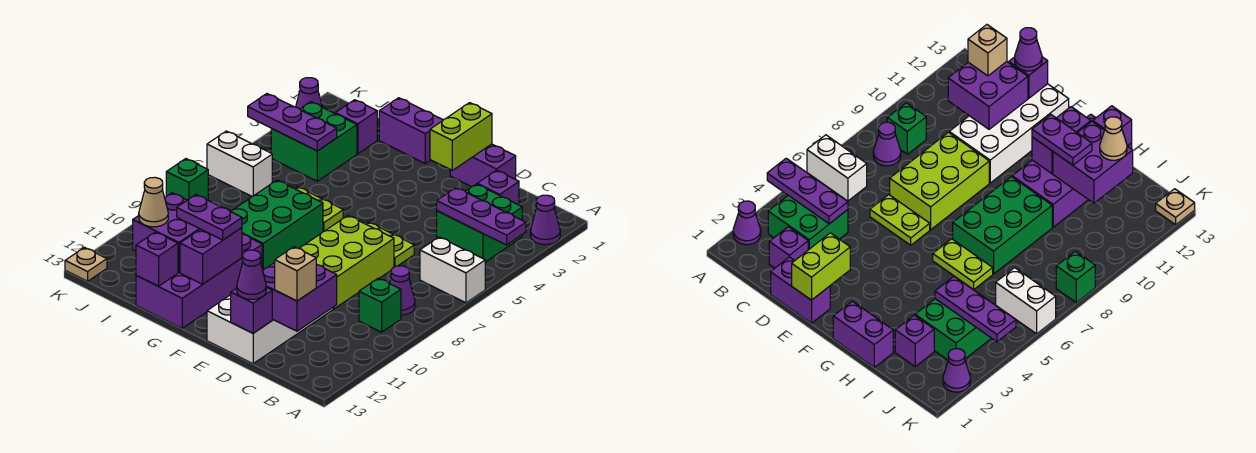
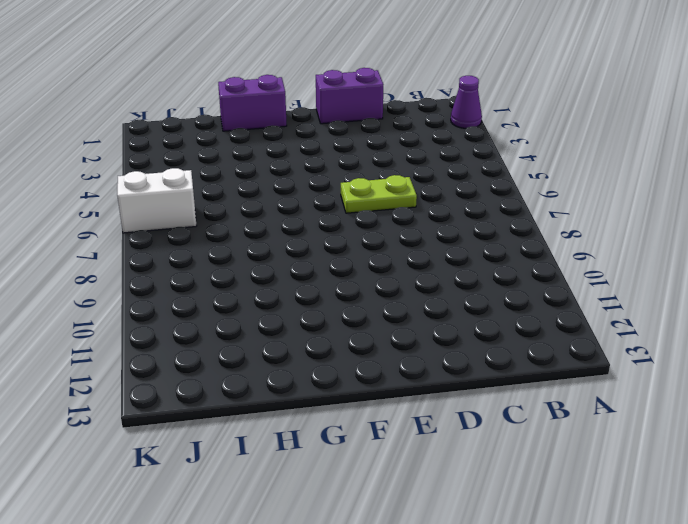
none -> white brick A6:B6 level 1
none -> green brick B3:C4 level 1
none -> purple cone B8 level 1
none -> green brick B9 level 1

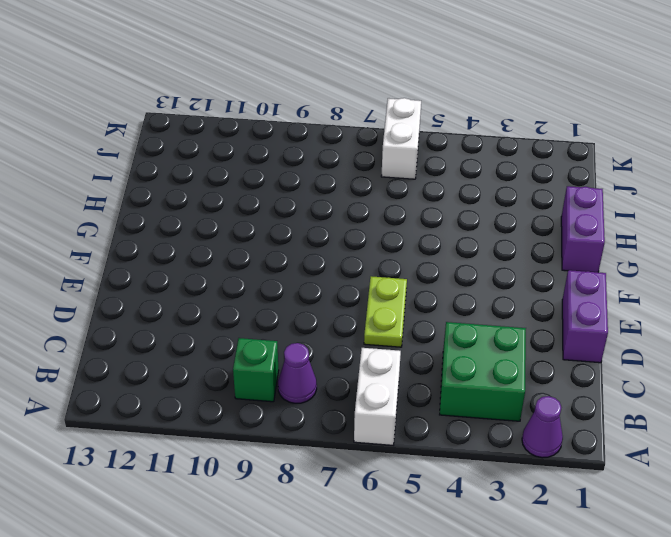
none -> purple brick C2 level 1
none -> lime brick D7:E9 level 1
none -> white brick D10:E13 level 1
none -> lime plate G6:H6 level 1

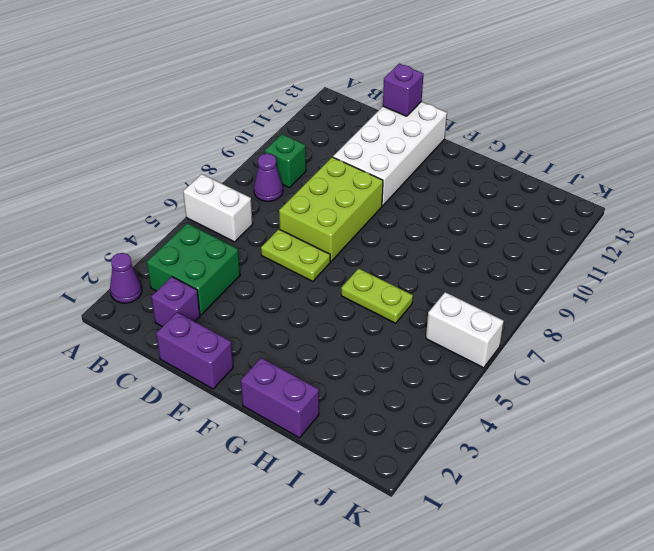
none -> green brick G7:H9 level 1
none -> purple brick G10:H13 level 1
none -> purple brick I2 level 1
none -> green brick I3:J4 level 1

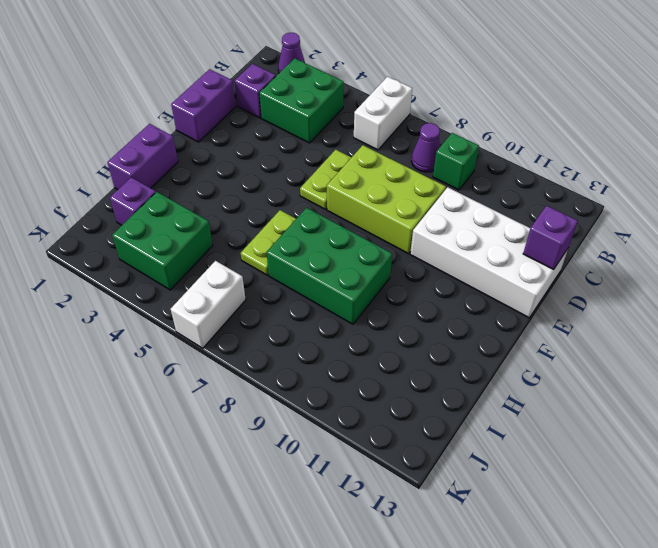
none -> purple brick G10:H13 level 1
none -> purple cone K2 level 1
none -> green brick K8 level 1
none -> tan plate K13 level 1

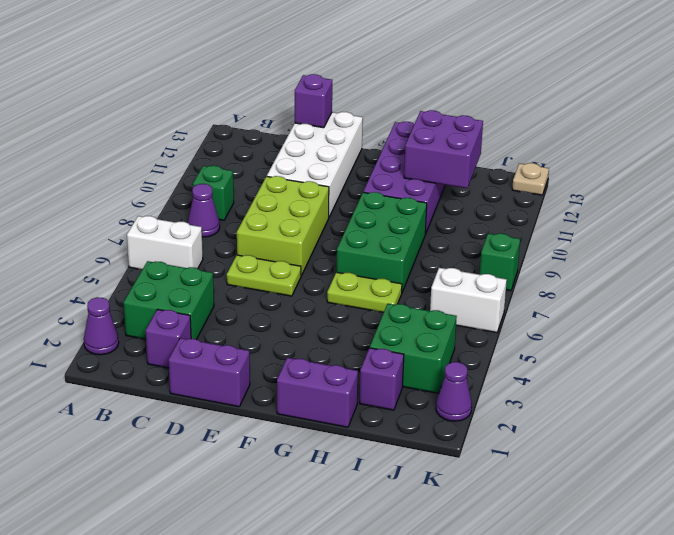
none -> purple plate A4:C4 level 2
none -> purple brick C11:D12 level 2
none -> lime brick E1:E2 level 2
none -> purple brick G11:G12 level 2

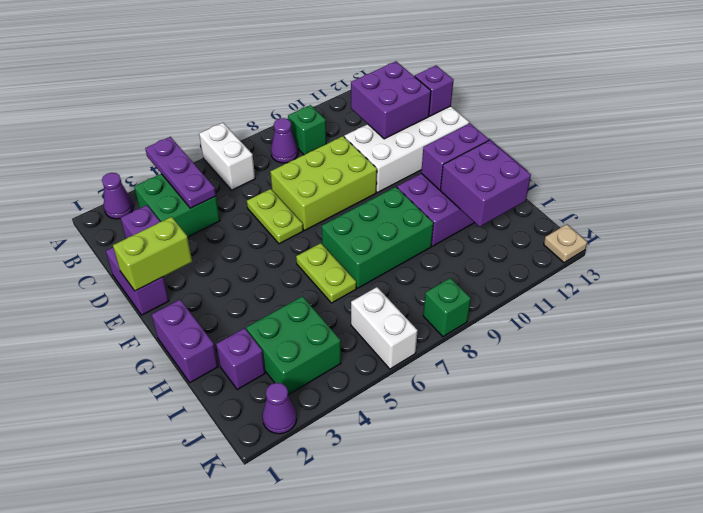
none -> purple brick H13 level 2
none -> purple plate I4:K4 level 2
none -> tan brick C12 level 3
none -> purple cone D13 level 3

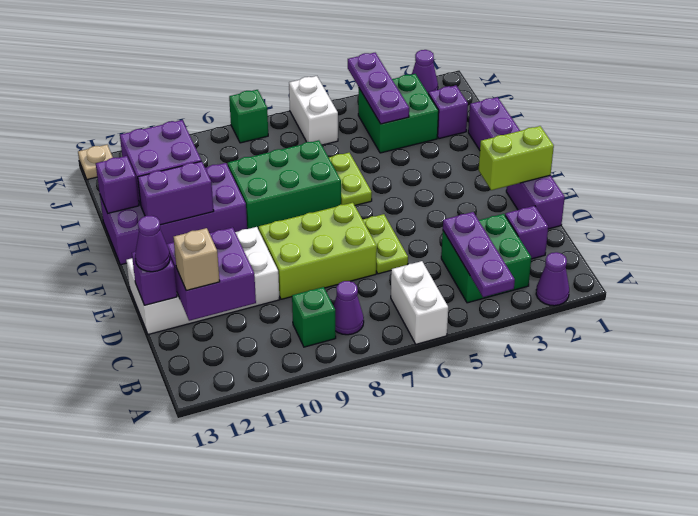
none -> purple plate G11:H11 level 3
none -> tan cone I12 level 3

